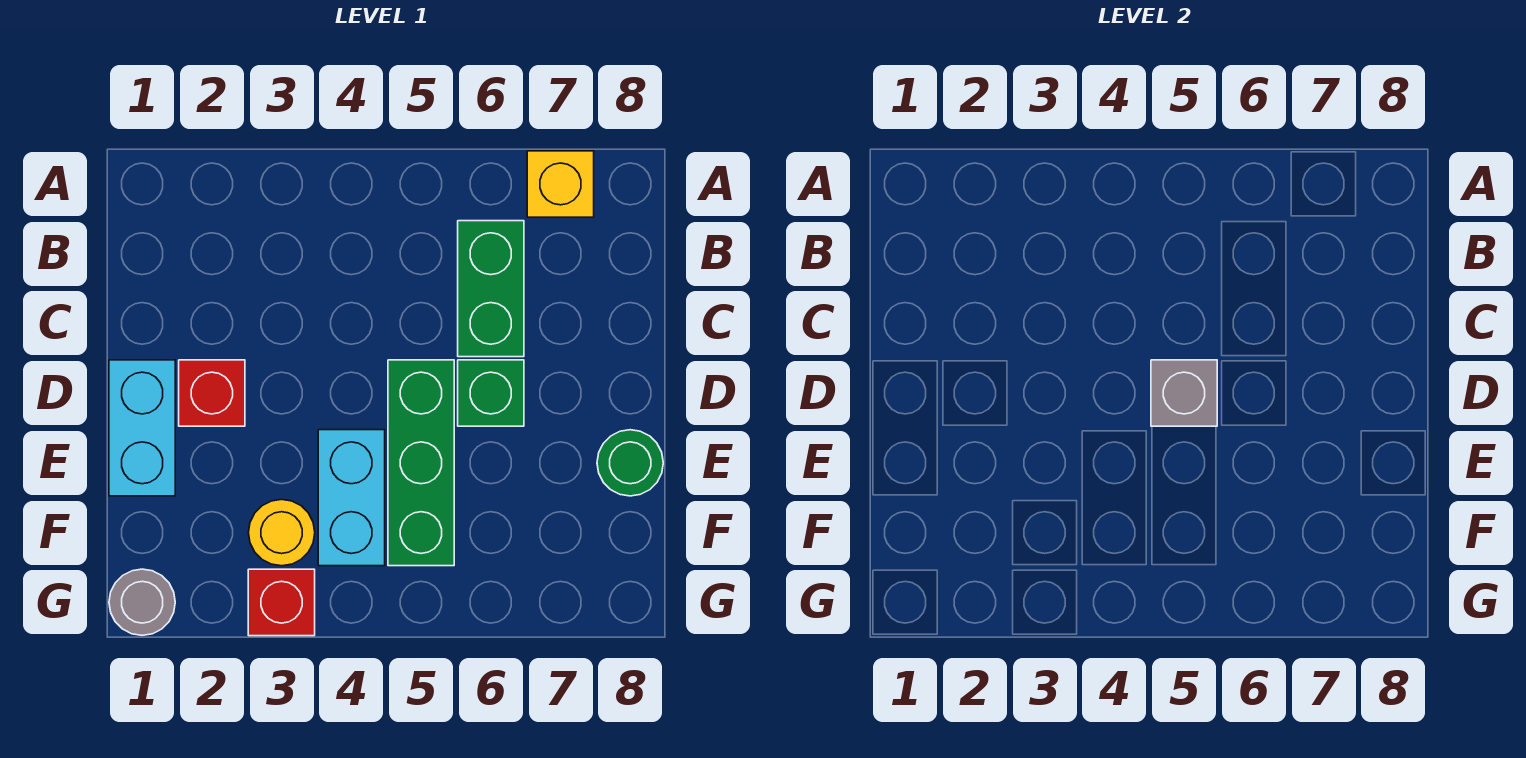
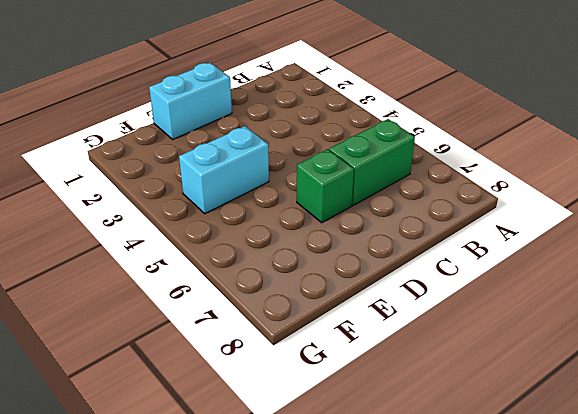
none -> yellow brick A7 level 1
none -> red brick D2 level 1
none -> green brick D5:F5 level 1

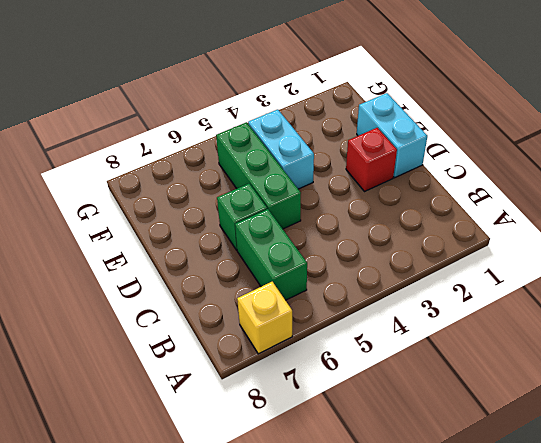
none -> green round brick E8 level 1
none -> yellow round brick F3 level 1
none -> grey round brick G1 level 1

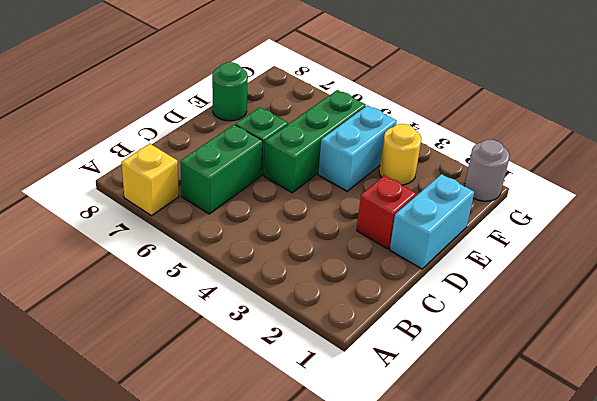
none -> red brick G3 level 1
none -> grey brick D5 level 2

